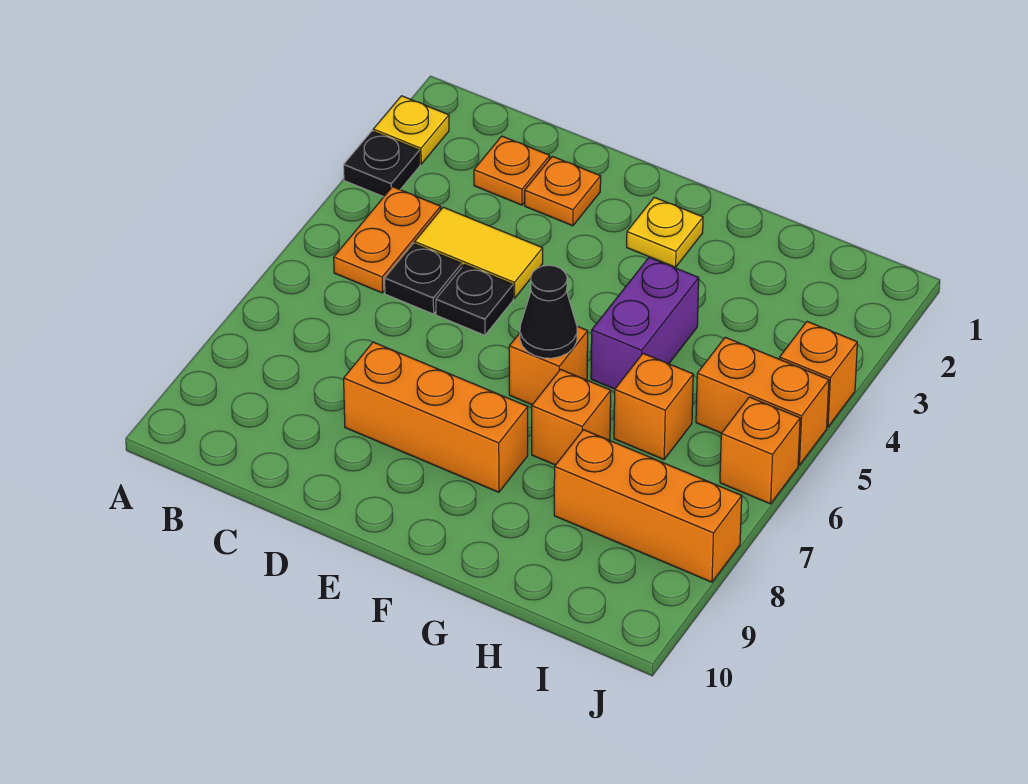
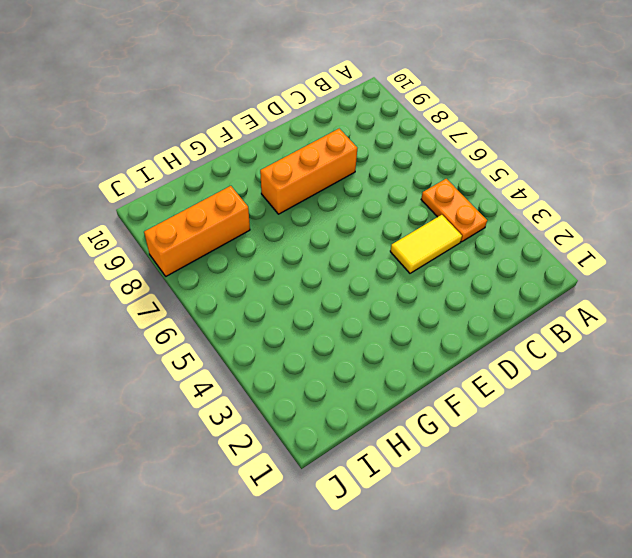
none -> yellow plate A2 level 1
none -> black plate A3 level 1
none -> orange plate C2 level 1

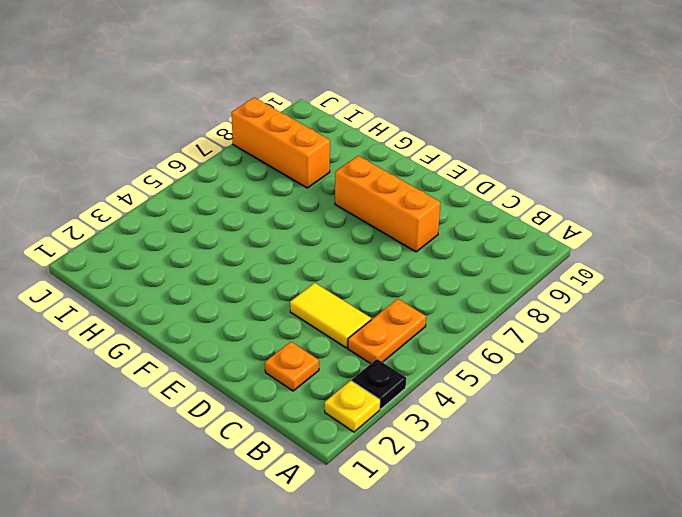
none -> black plate C5 level 1
none -> orange plate D2 level 1
none -> black plate D5 level 1

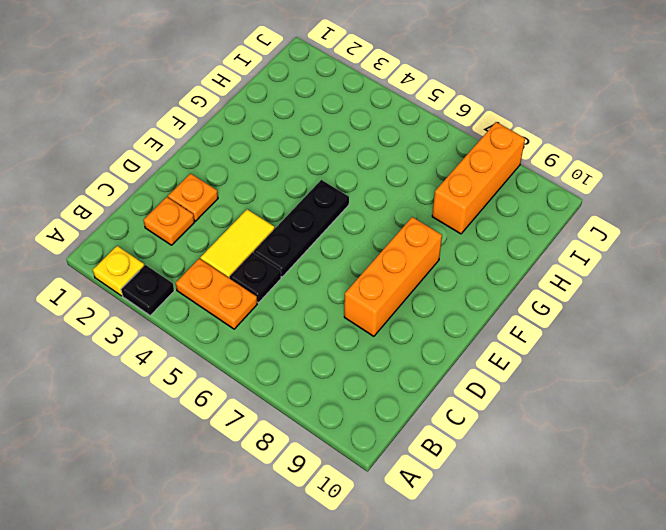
black plate D5:F5 level 1 -> black plate D5 level 1
none -> yellow plate F2 level 1
none -> orange brick F6 level 1
none -> purple brick G4:G5 level 1

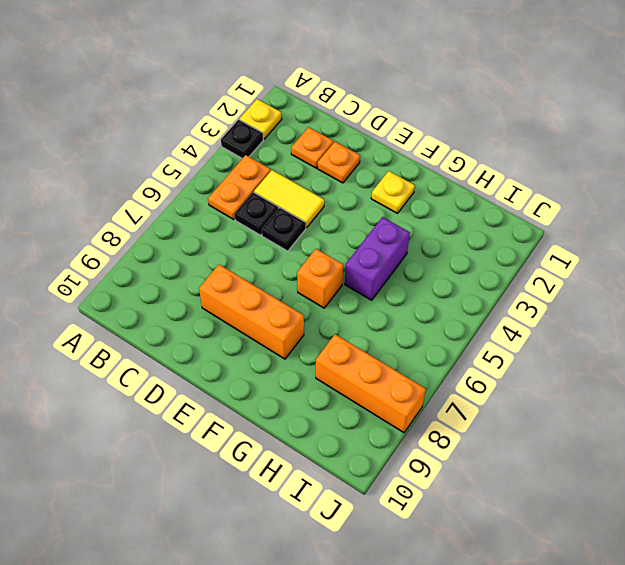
none -> orange brick G7 level 1
none -> orange brick H6 level 1
none -> orange brick I5:J5 level 1

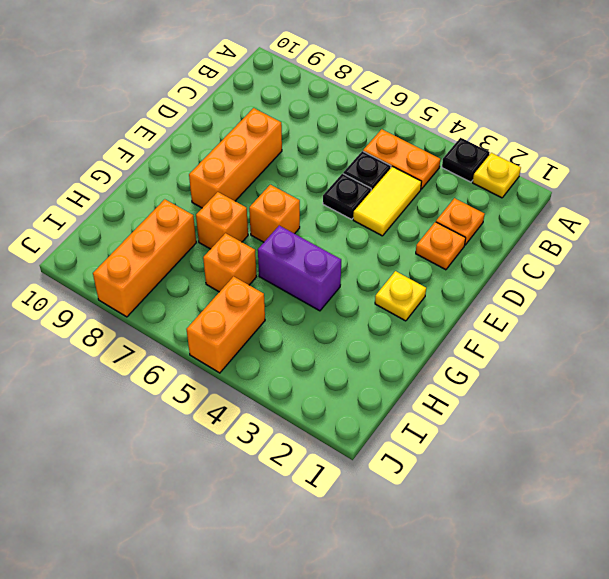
none -> orange brick J4 level 1
none -> orange brick J6 level 1
none -> black cone F6 level 2

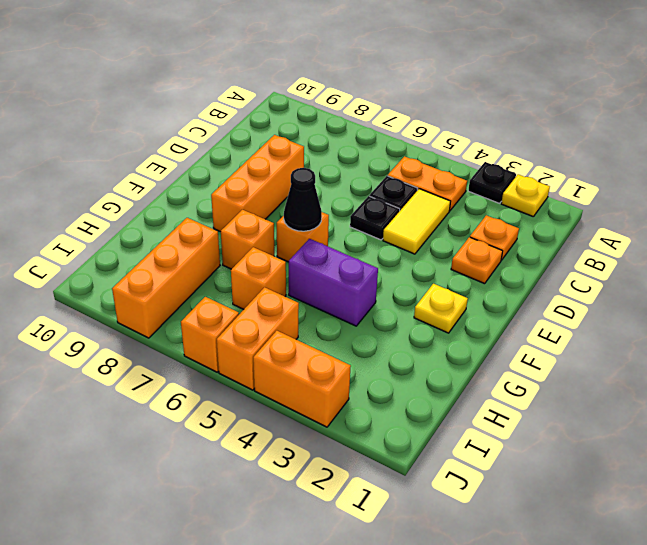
orange brick J3:J4 level 1 -> orange brick J4 level 1

